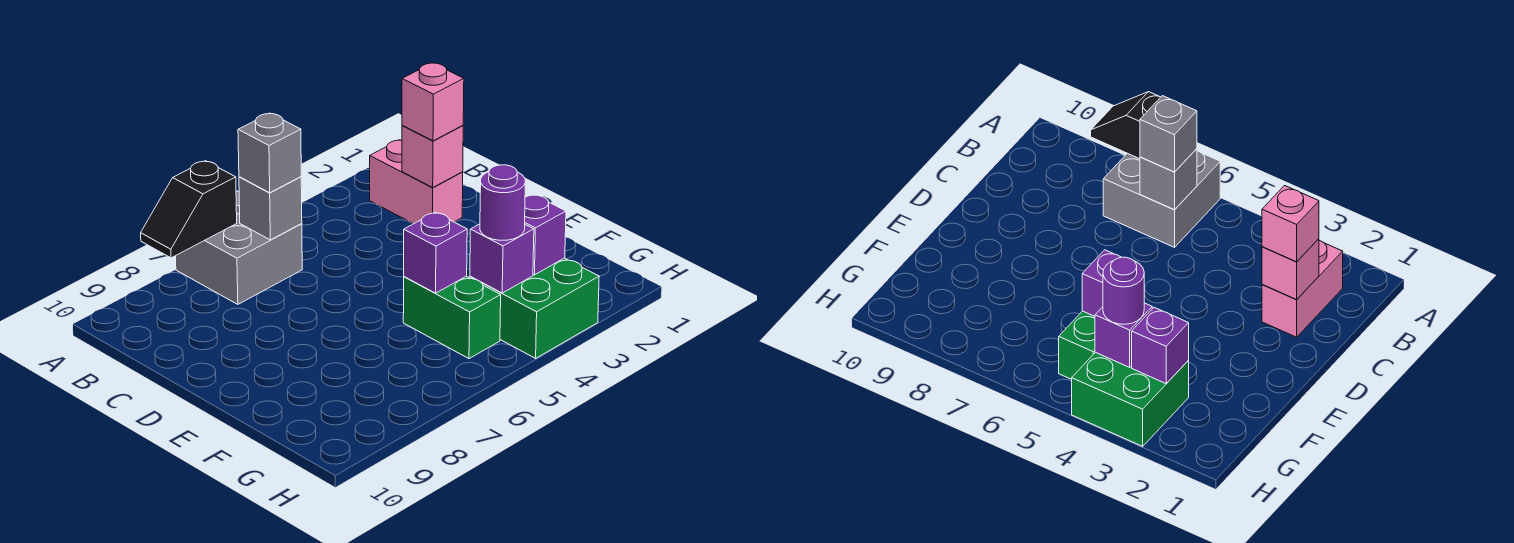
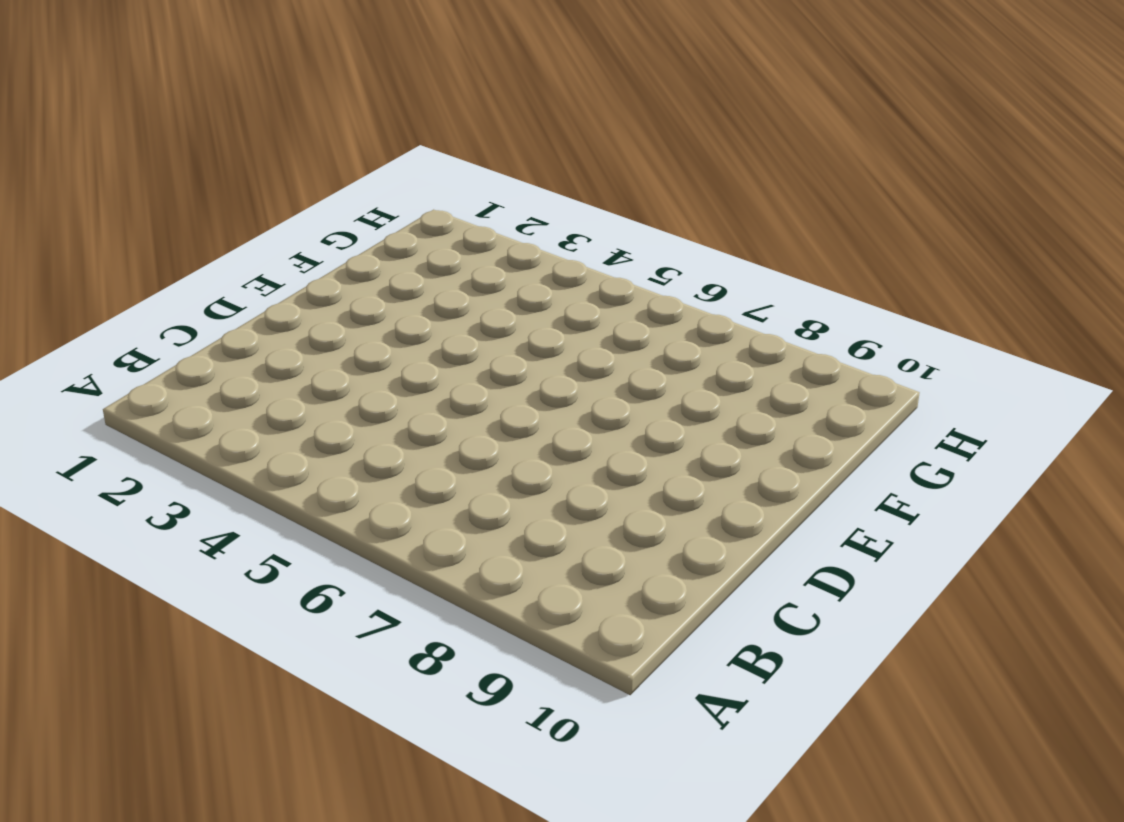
none -> grey brick A6:B7 level 1
none -> pink brick B2:C2 level 1
none -> green brick F5:G5 level 1

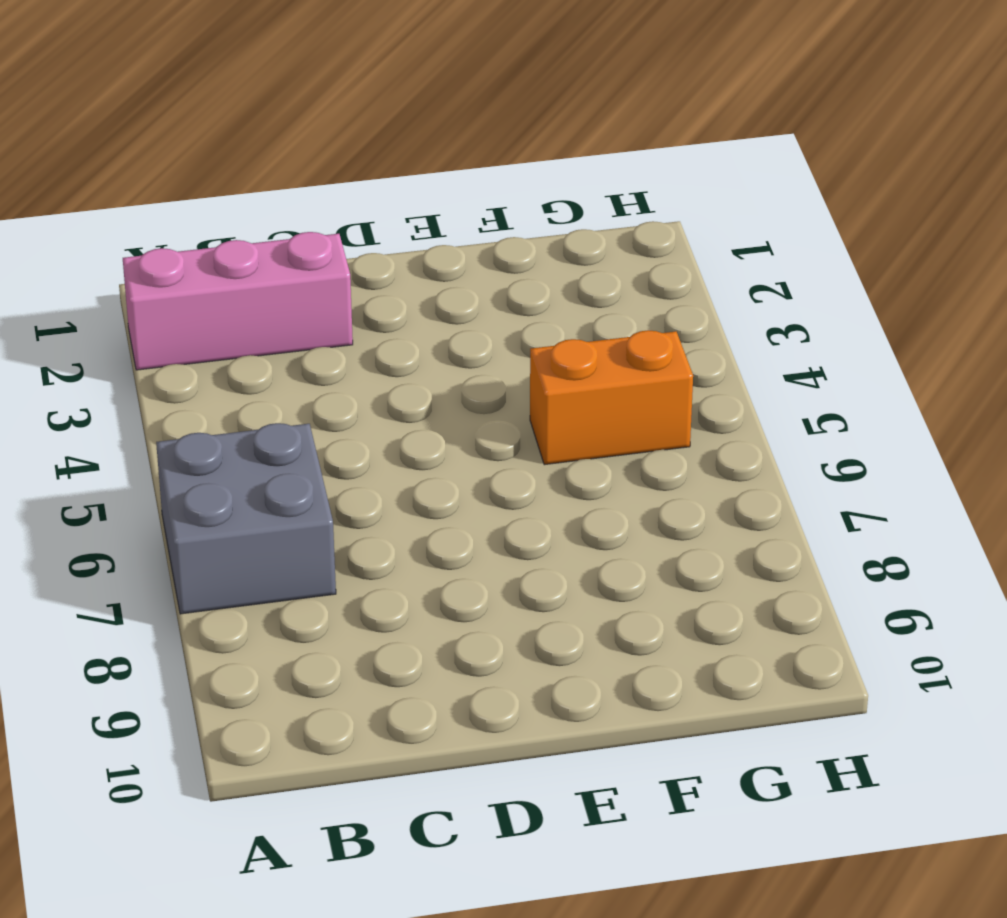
pink brick A2:C2 level 1 -> pink brick B2:C2 level 1
orange brick F5:G5 level 1 -> green brick F5:G5 level 1
none -> green brick G3:H4 level 1
none -> black slope A7:A8 level 2 top 7
none -> grey brick B6 level 2

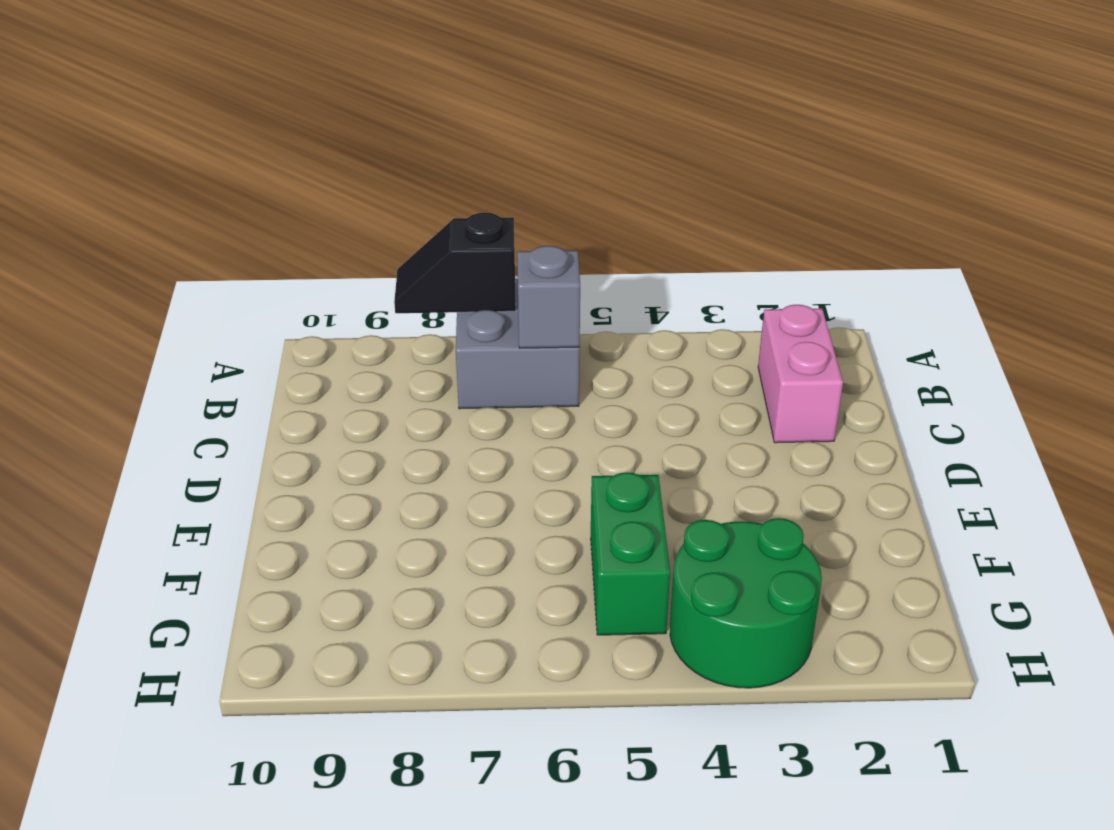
green round brick G3:H4 level 1 -> green brick G3:H4 level 1
none -> pink brick C2 level 2
none -> purple brick F5 level 2
none -> purple brick G3 level 2

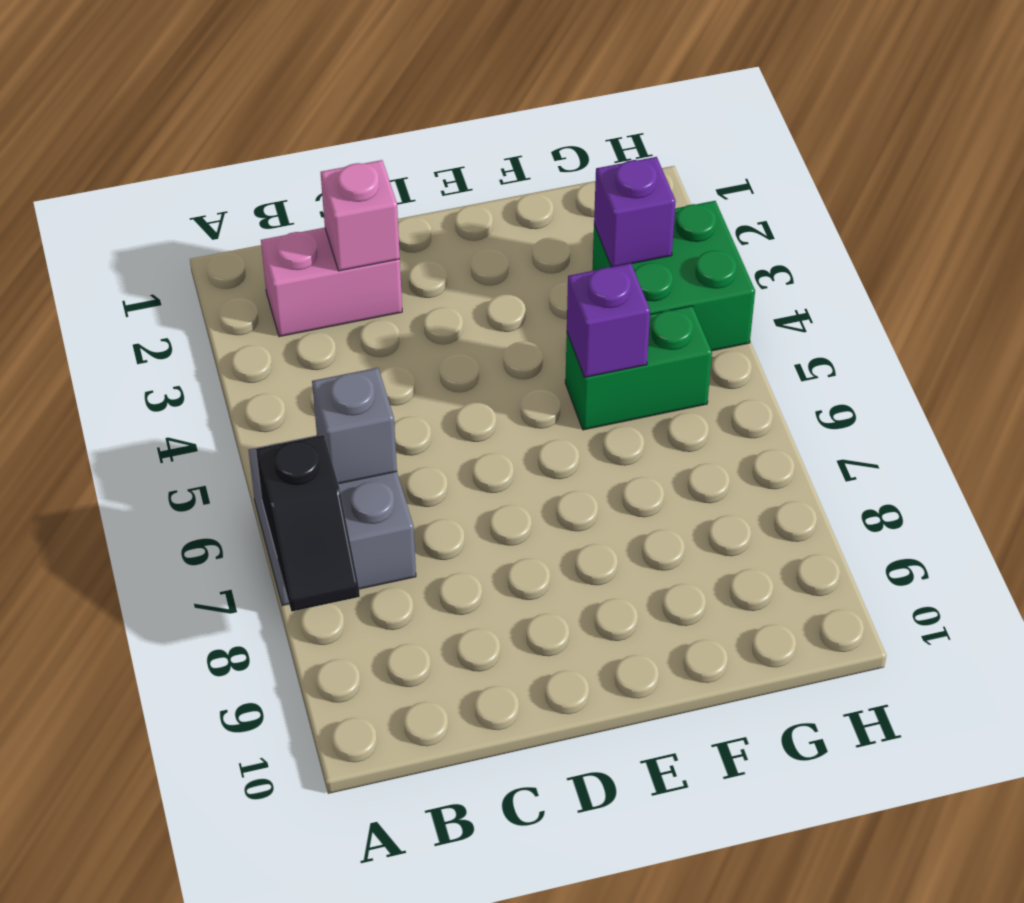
none -> purple brick G4 level 2
none -> grey brick B6 level 3
none -> pink brick C2 level 3

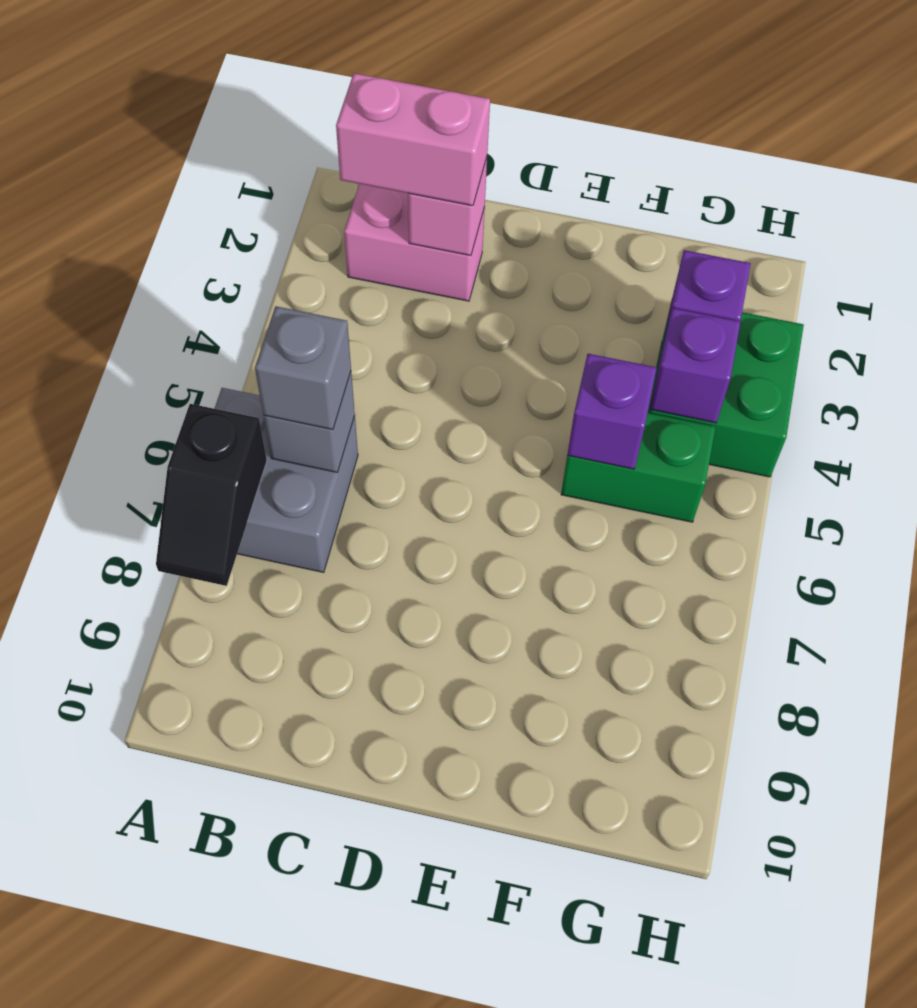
pink brick B2:C2 level 3 -> pink brick C2 level 3
none -> purple round brick G4 level 3

